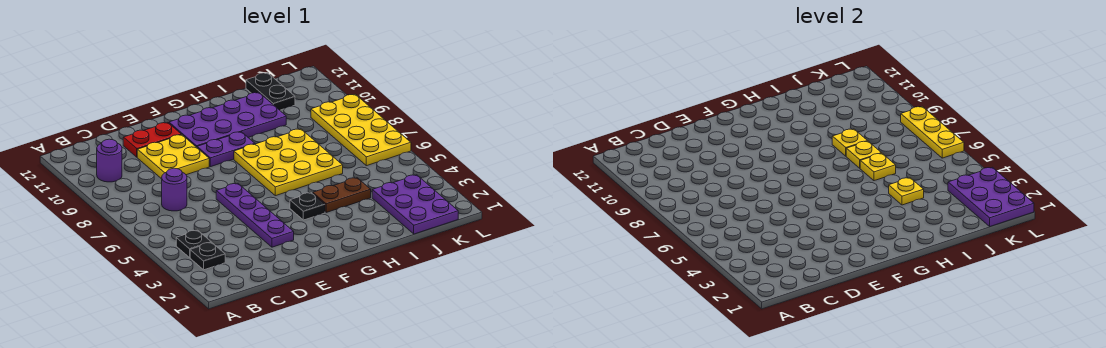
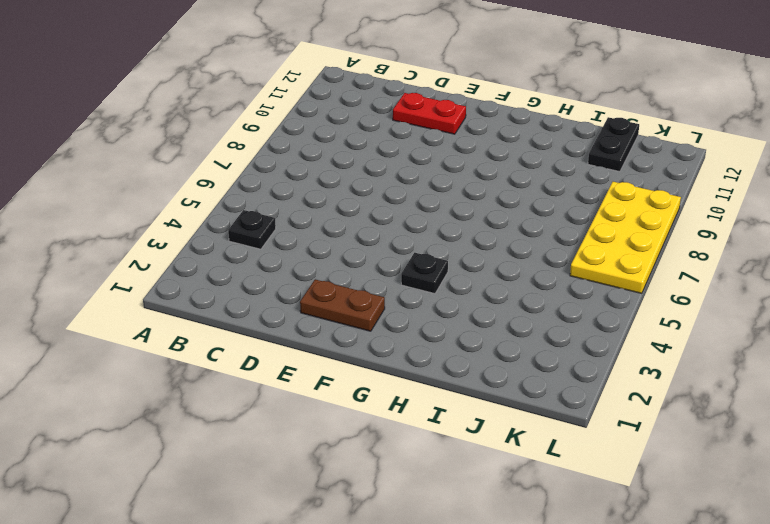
brown plate E2:F2 level 1 -> brown plate H4:I4 level 1
none -> black plate B3 level 1
none -> purple round brick B10 level 1
none -> purple round brick C7 level 1

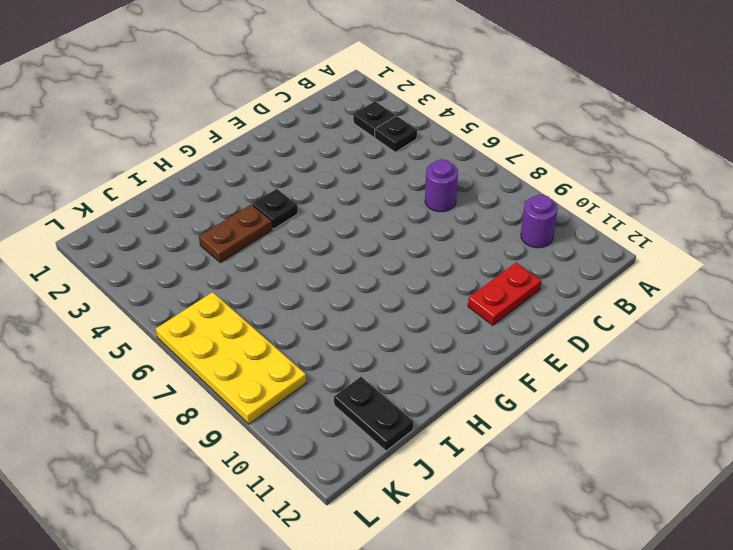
none -> yellow plate D9:E10 level 1
none -> purple plate E3:E6 level 1
none -> purple plate F9:G9 level 1

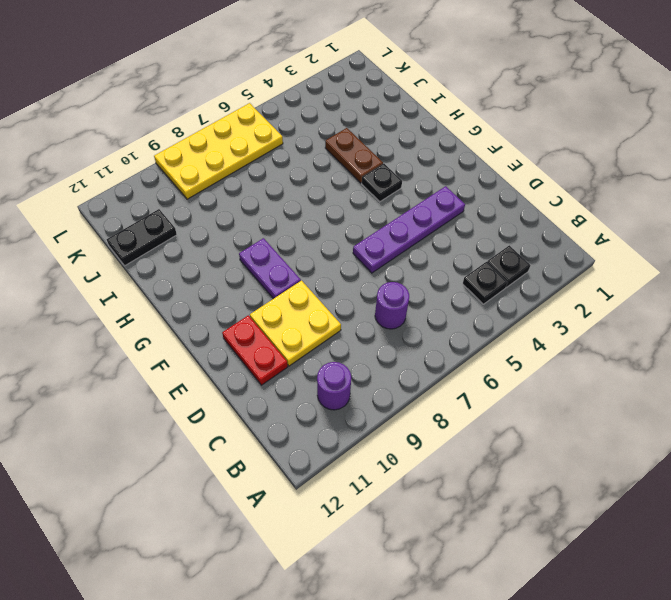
none -> purple plate F10:I11 level 1
none -> yellow plate G6:I8 level 1
none -> purple plate J1:K3 level 1

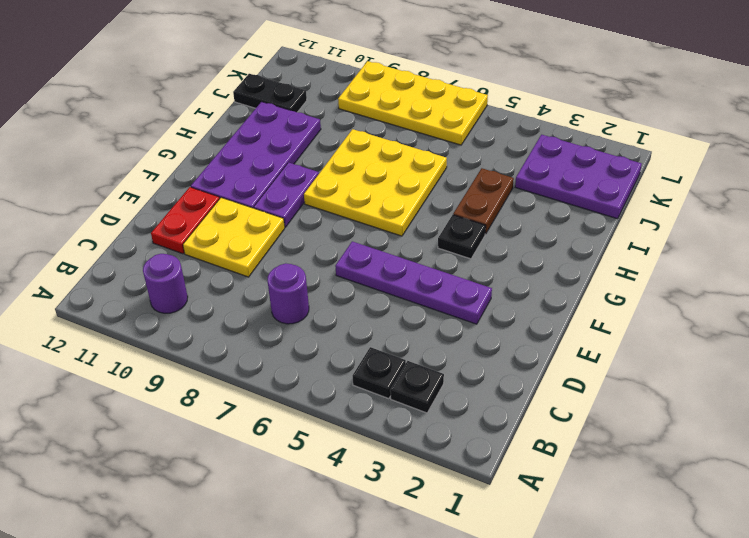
none -> yellow plate I4 level 2
none -> yellow plate I6 level 2
none -> yellow plate I7 level 2

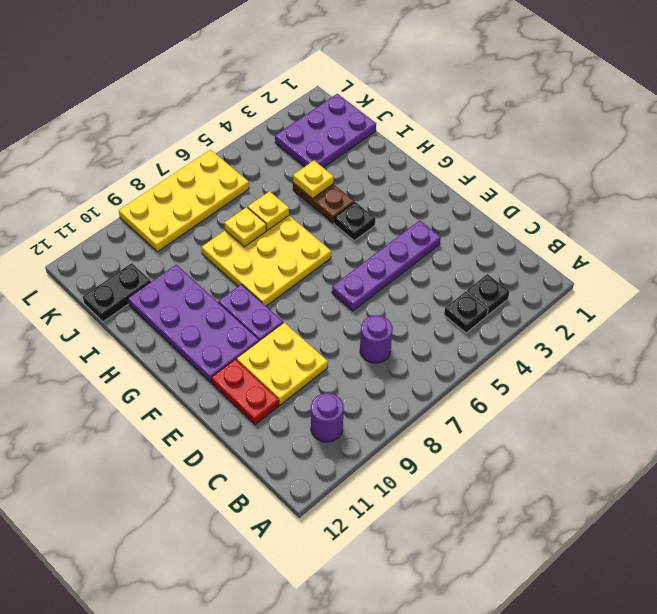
none -> yellow plate I8 level 2
none -> purple plate K1:L3 level 2
none -> yellow plate L6:L8 level 2

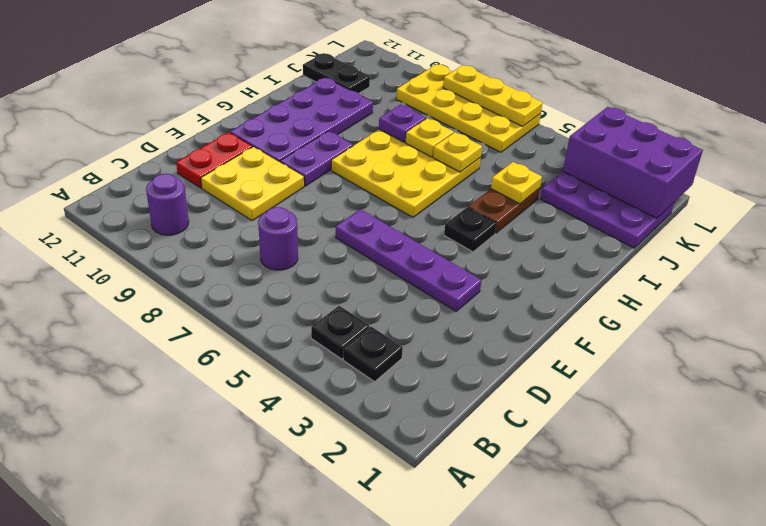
purple plate I8 level 2 -> yellow plate I8 level 2
purple brick K1:L3 level 2 -> purple plate K1:L3 level 2

